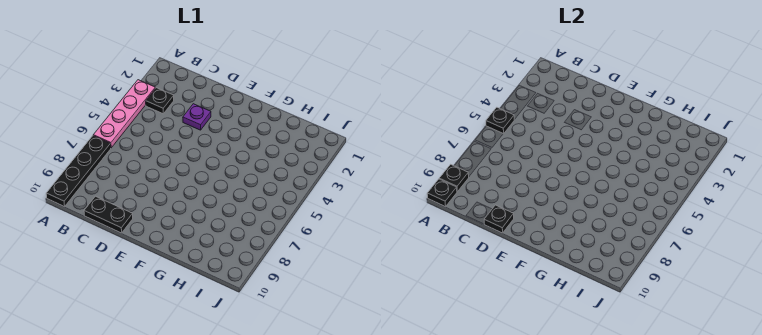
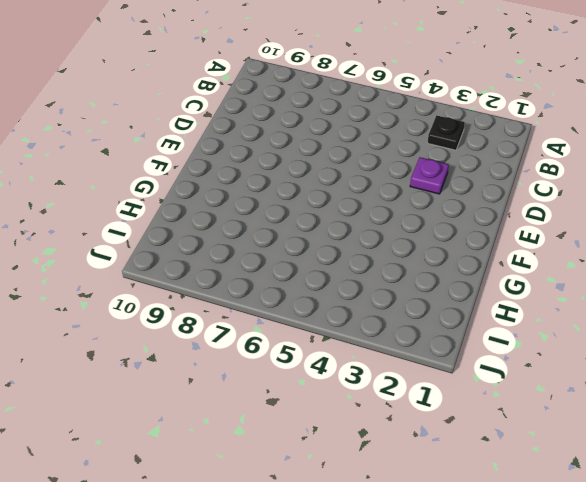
none -> pink plate A3:A6 level 1
none -> black plate A7:A10 level 1

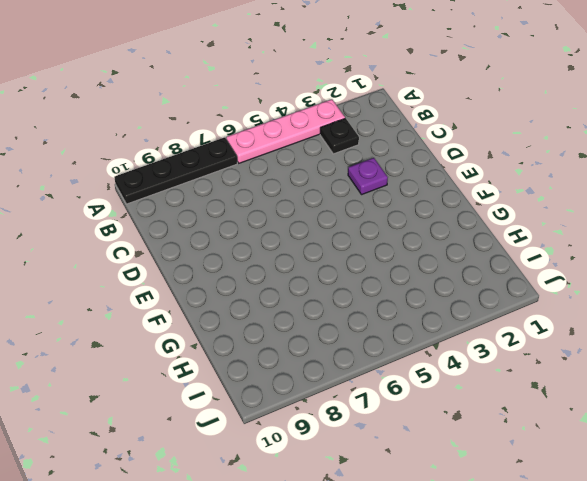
none -> black plate C10:D10 level 1
none -> black plate A5 level 2

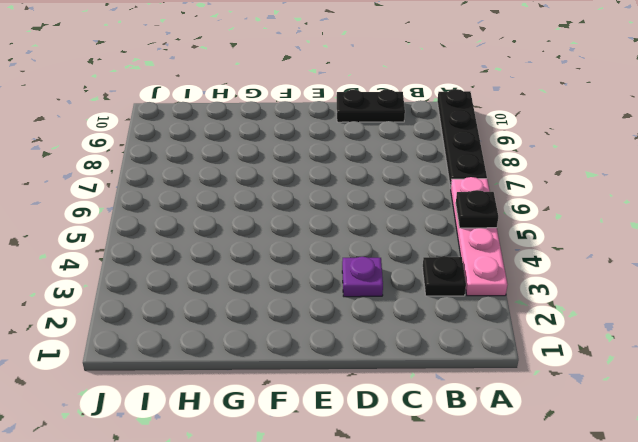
none -> black plate A9 level 2
none -> black plate A10 level 2

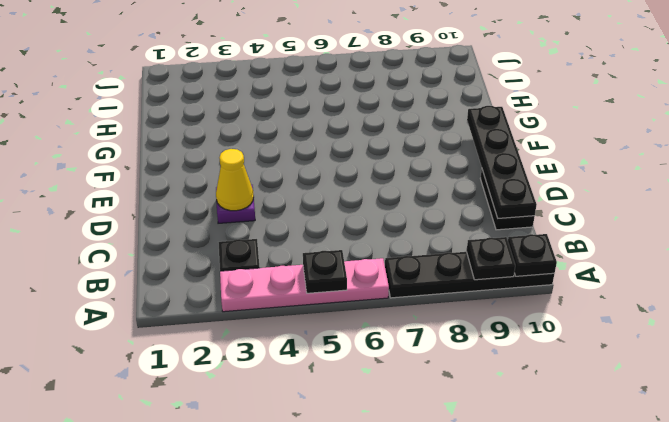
black plate C10:F10 level 2 -> black plate D10 level 2
yellow cone D3 level 2 -> none

